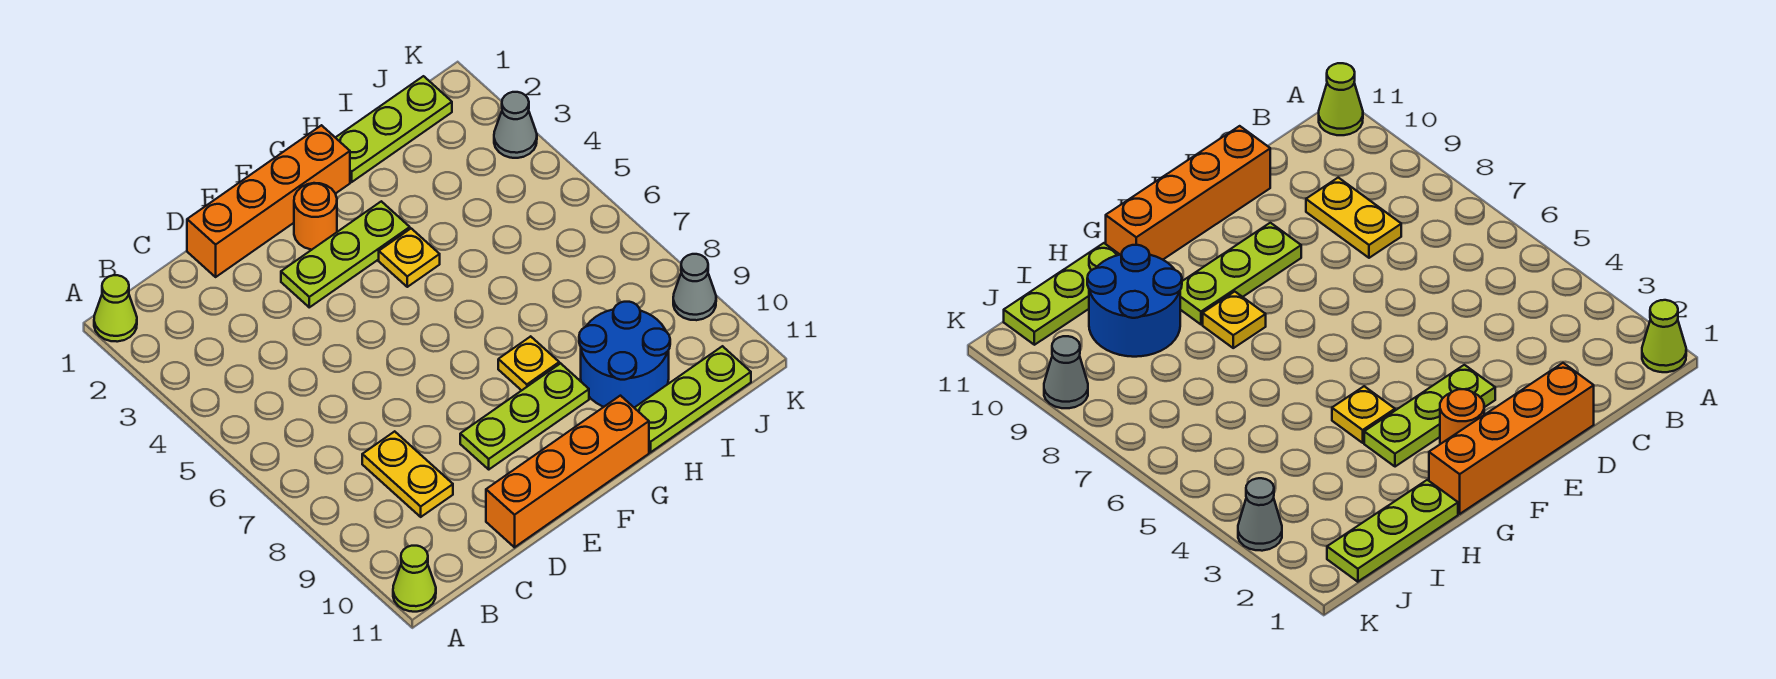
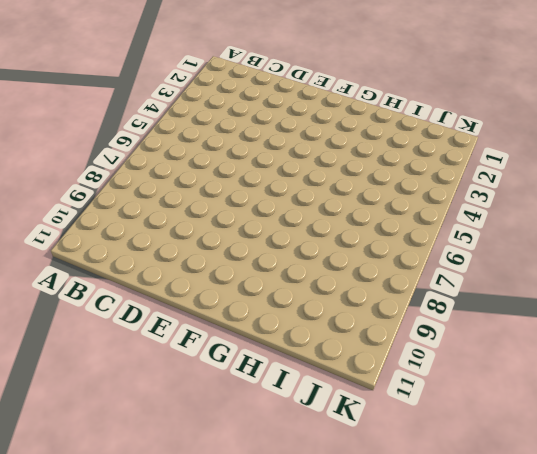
none -> lime cone A1 level 1
none -> lime cone A11 level 1
none -> yellow plate C8:C9 level 1

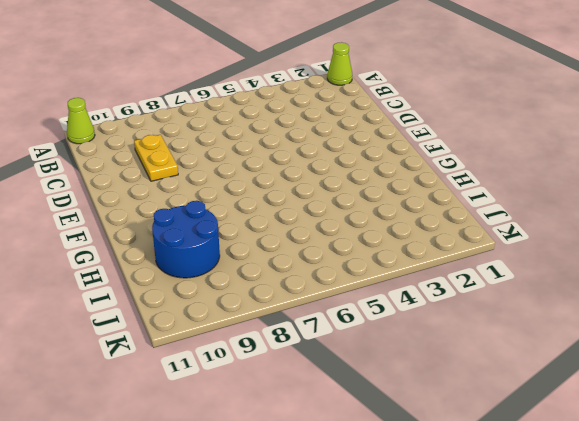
yellow plate C9:D9 level 1 -> yellow plate C8:C9 level 1
none -> orange brick D1:G1 level 1
none -> orange brick D11:G11 level 1
none -> lime plate E3:G3 level 1

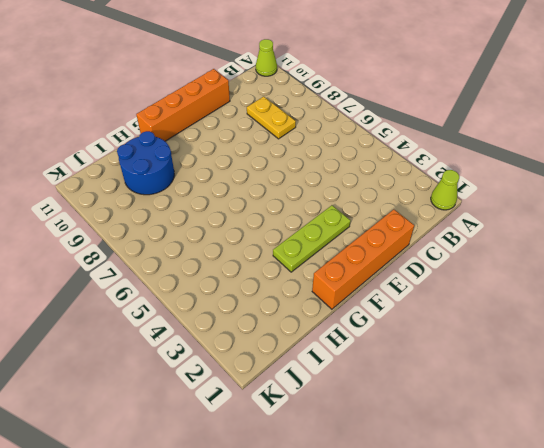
none -> lime plate E9:G9 level 1
none -> orange round brick F2 level 1
none -> yellow plate G4 level 1

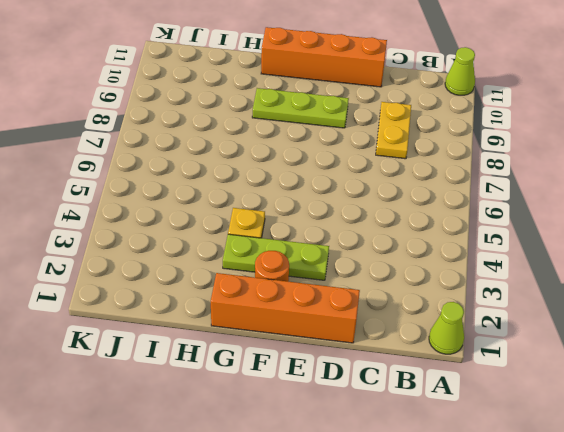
none -> yellow plate G8 level 1
none -> lime plate H1:J1 level 1
none -> blue round brick H9:I10 level 1

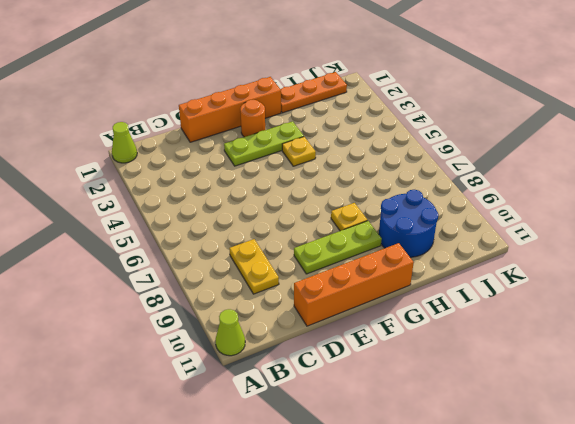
orange plate H1:J1 level 1 -> lime plate H1:J1 level 1
none -> lime plate H11:J11 level 1
none -> grey cone K3 level 1
none -> grey cone K9 level 1

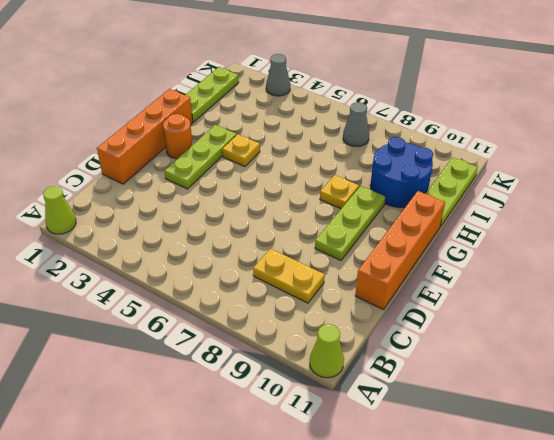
grey cone J7 level 1 -> grey cone K9 level 1

